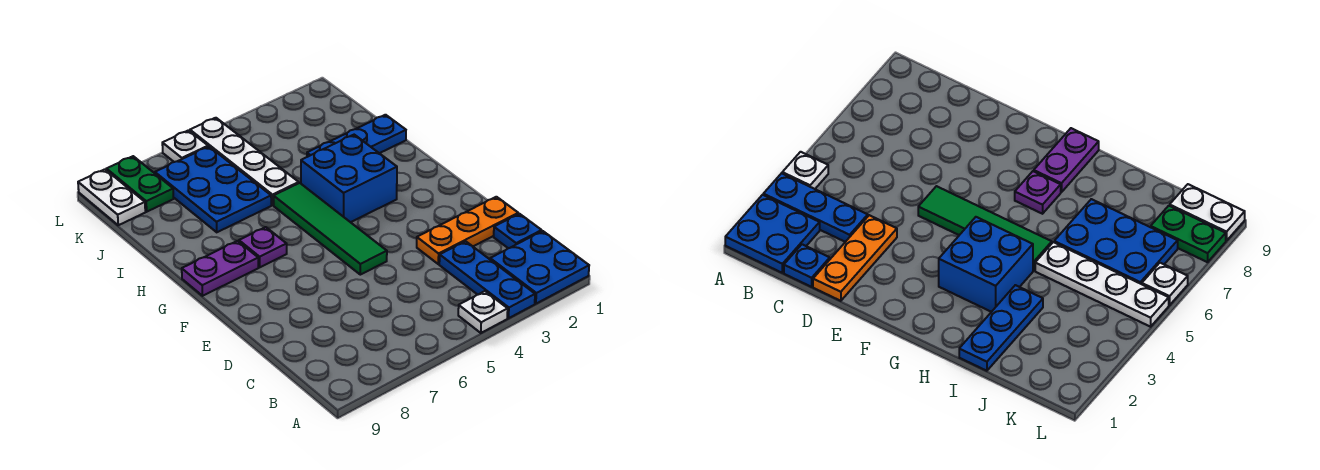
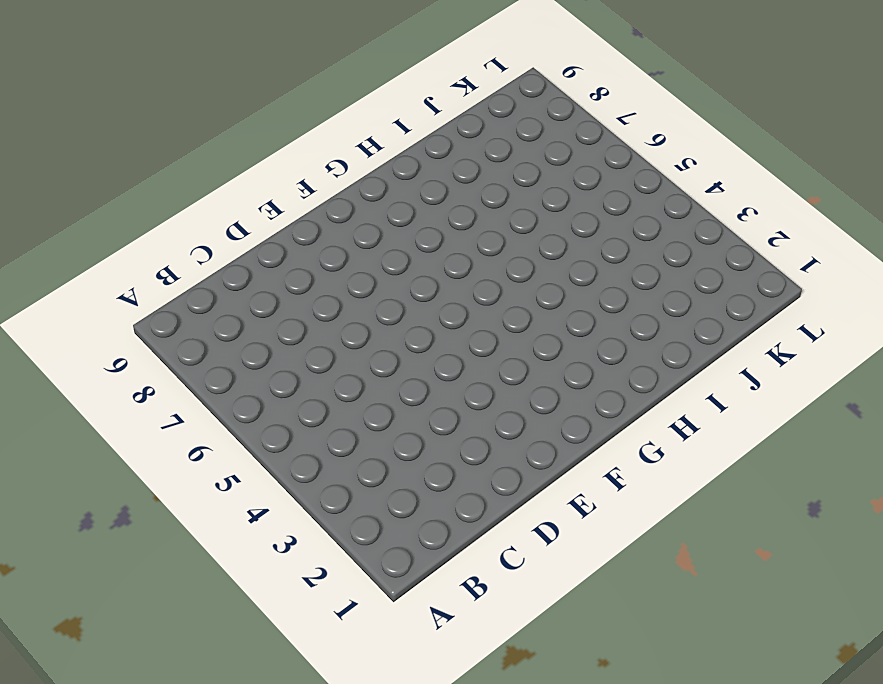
none -> blue plate A1:B2 level 1
none -> blue plate A3:C3 level 1
none -> white plate A4 level 1

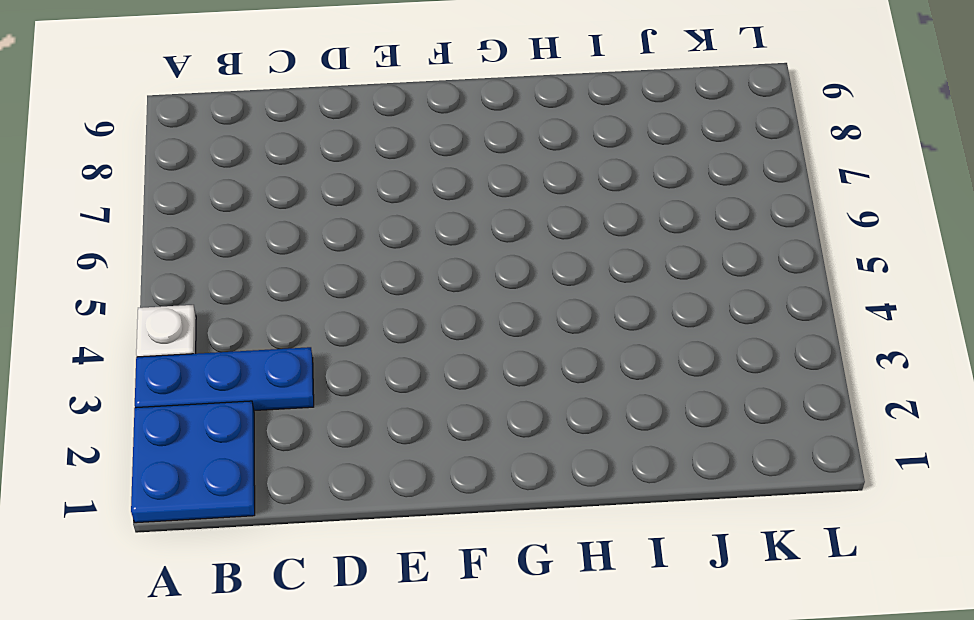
none -> blue plate C1 level 1
none -> orange plate D1:D3 level 1
none -> green tile E5:H5 level 1

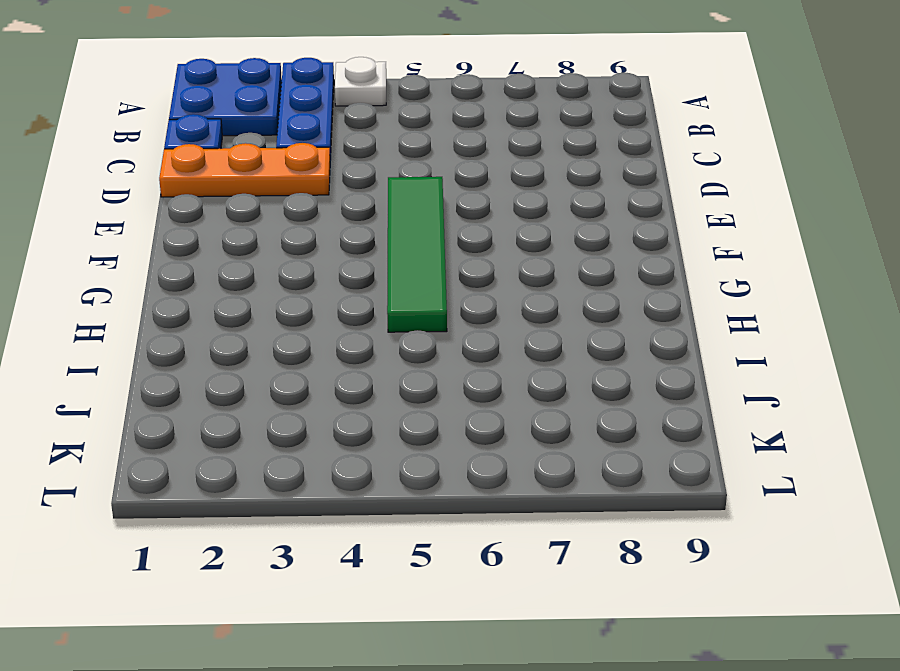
none -> blue brick G3:H4 level 1
none -> purple plate G7 level 1
none -> purple plate G8:G9 level 1

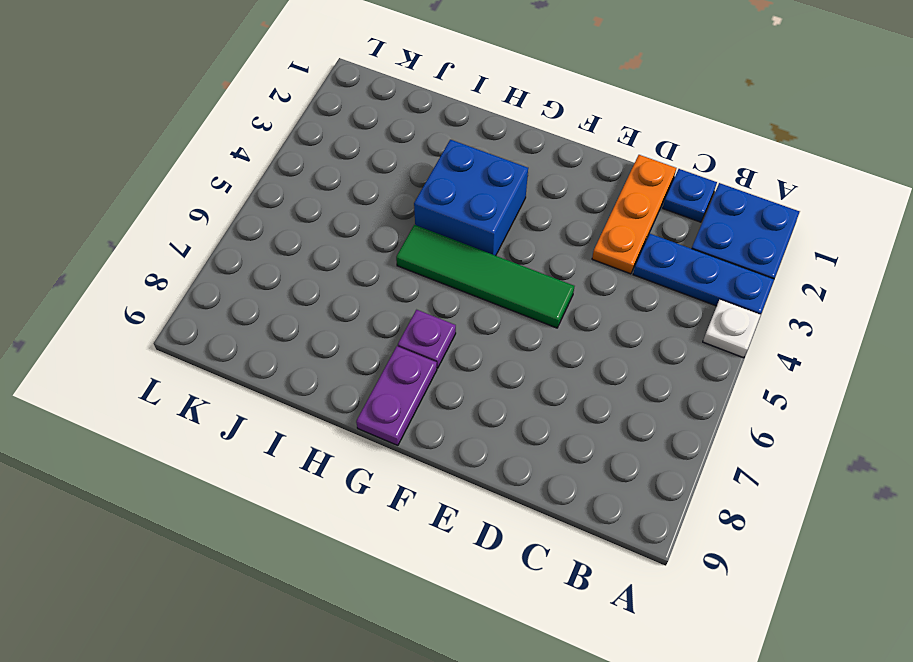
none -> blue plate I1:I3 level 1
none -> white plate I5:L5 level 1
none -> blue plate I6:K7 level 1

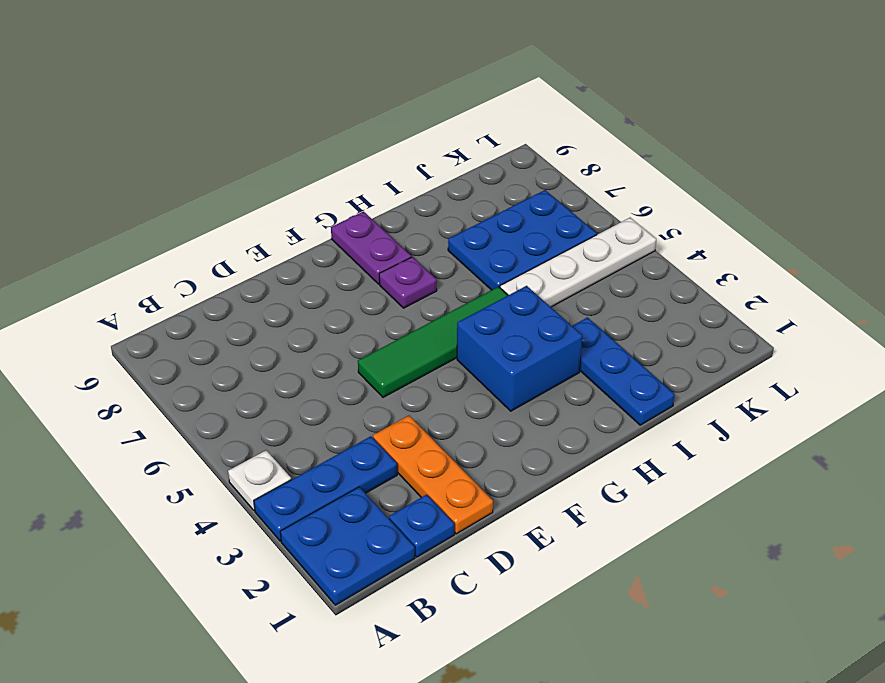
none -> green plate K8:L8 level 1
none -> white plate K9:L9 level 1
none -> white plate L6 level 1

